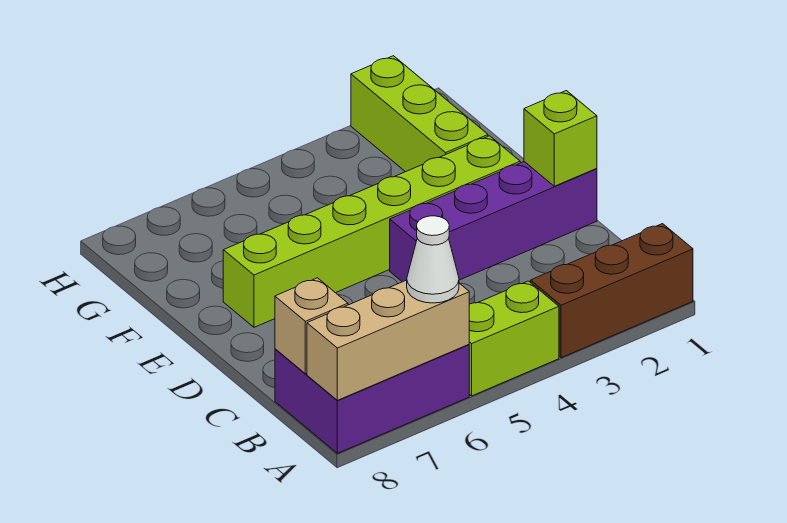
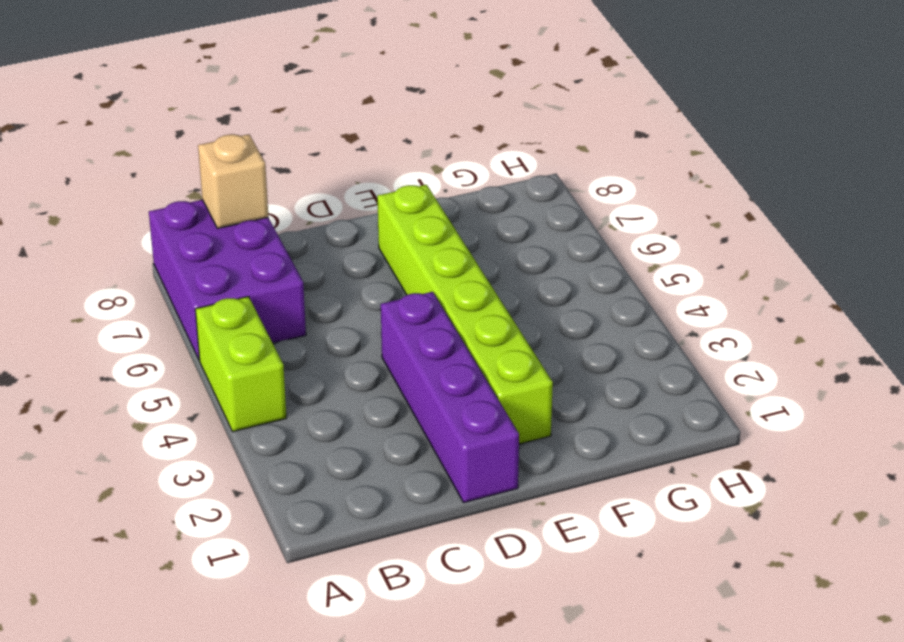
none -> brown brick A1:A3 level 1
none -> lime brick F2:H2 level 1

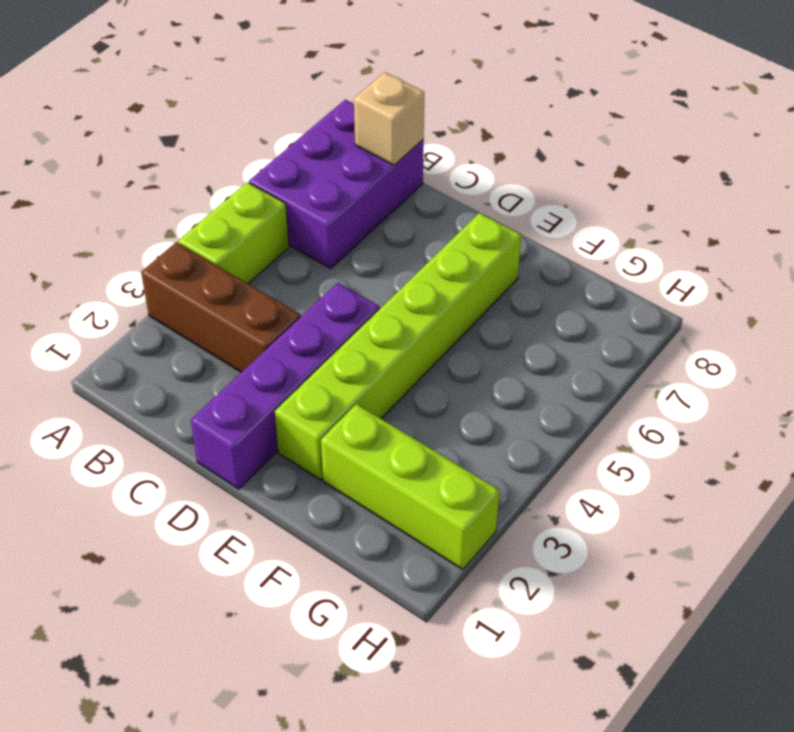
brown brick A3:C3 level 1 -> brown brick A1:A3 level 1
none -> tan brick A6:A8 level 2
none -> lime brick D1 level 2

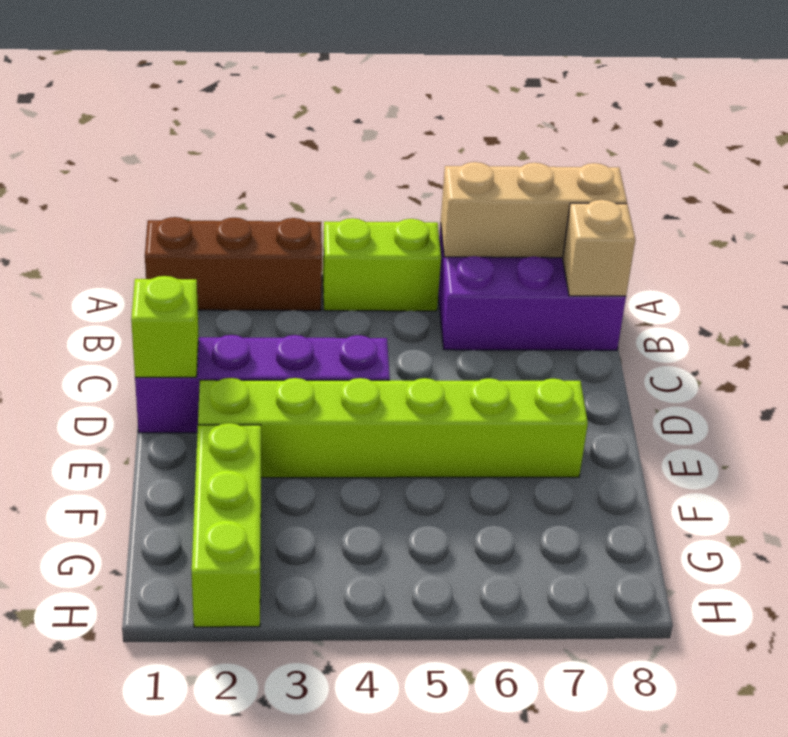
none -> white cone A6 level 3

